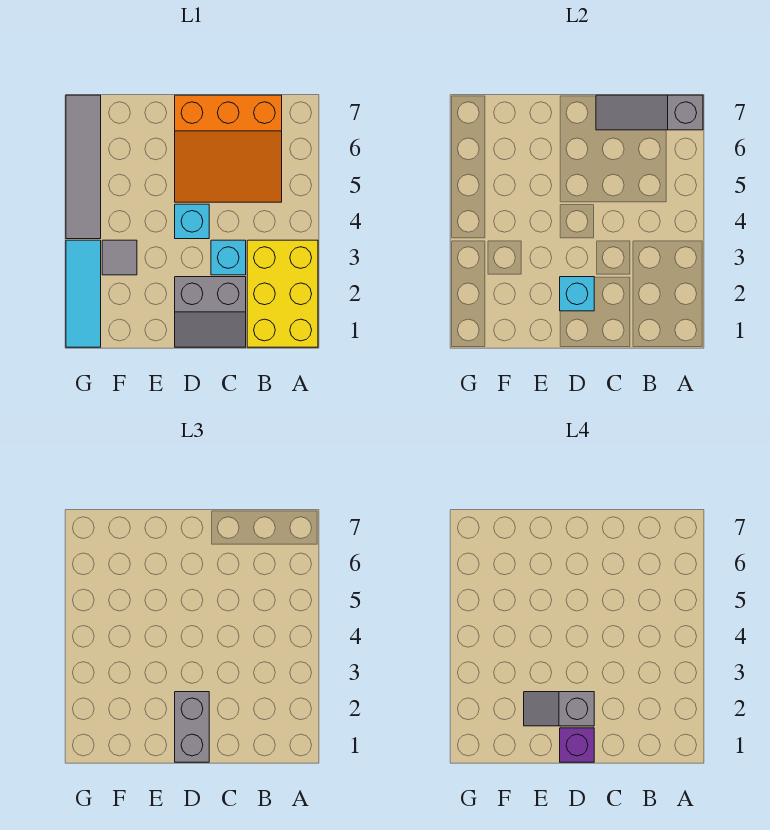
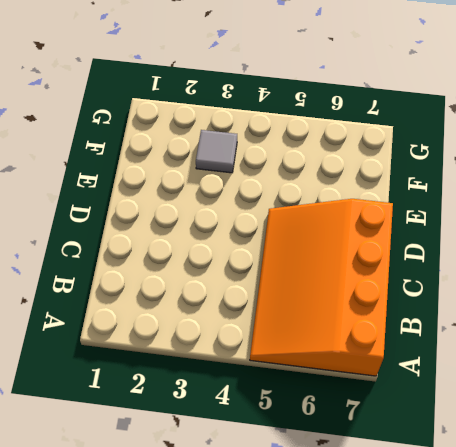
orange slope A5:D7 level 1 top 7 -> orange slope B5:D7 level 1 top 7
none -> yellow brick A1:B3 level 1
none -> grey slope C1:D2 level 1 top 2
none -> cyan brick C3 level 1

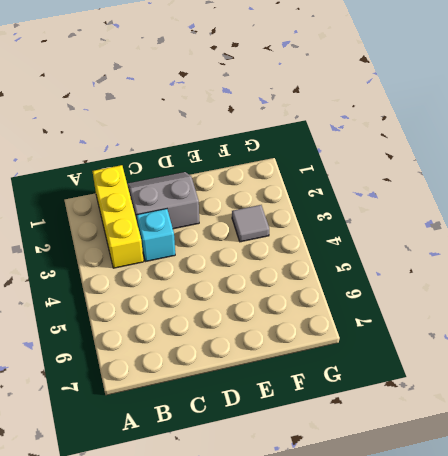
yellow brick B1:B3 level 1 -> yellow brick A1:B3 level 1
none -> orange slope B5:D7 level 1 top 7
none -> cyan brick D4 level 1
none -> cyan tile G1:G3 level 1

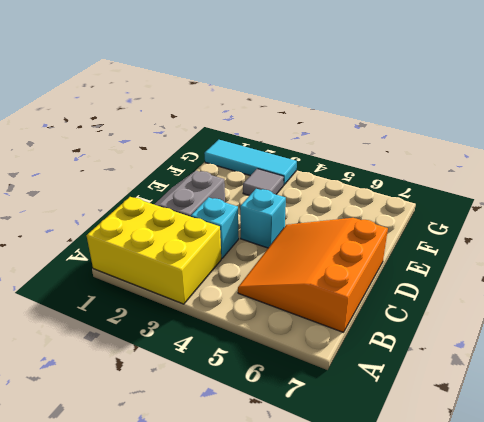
none -> grey tile G4:G7 level 1
none -> grey slope A7:C7 level 2 top A
none -> cyan brick D2 level 2

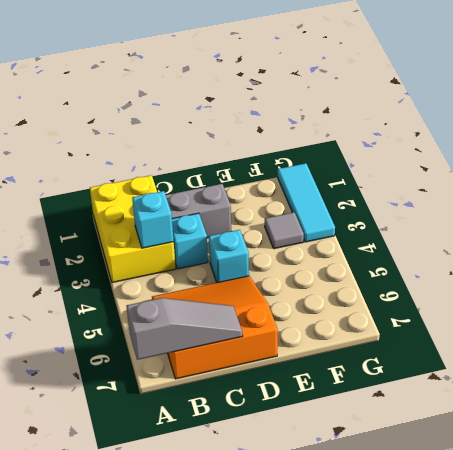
cyan brick B3 level 2 -> cyan brick D2 level 2
none -> grey tile G4:G7 level 1
none -> grey brick D1:D2 level 3
none -> purple brick D1 level 4

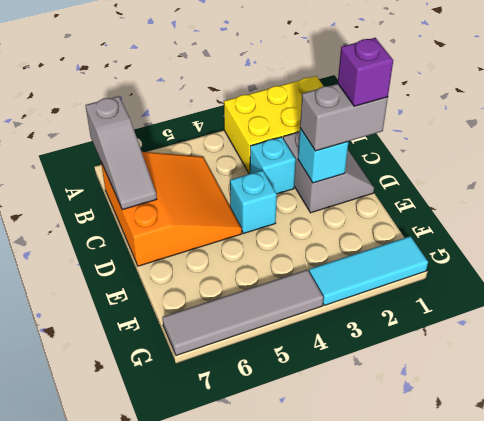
none -> grey tile F3 level 1
none -> grey slope D2:E2 level 4 top D

